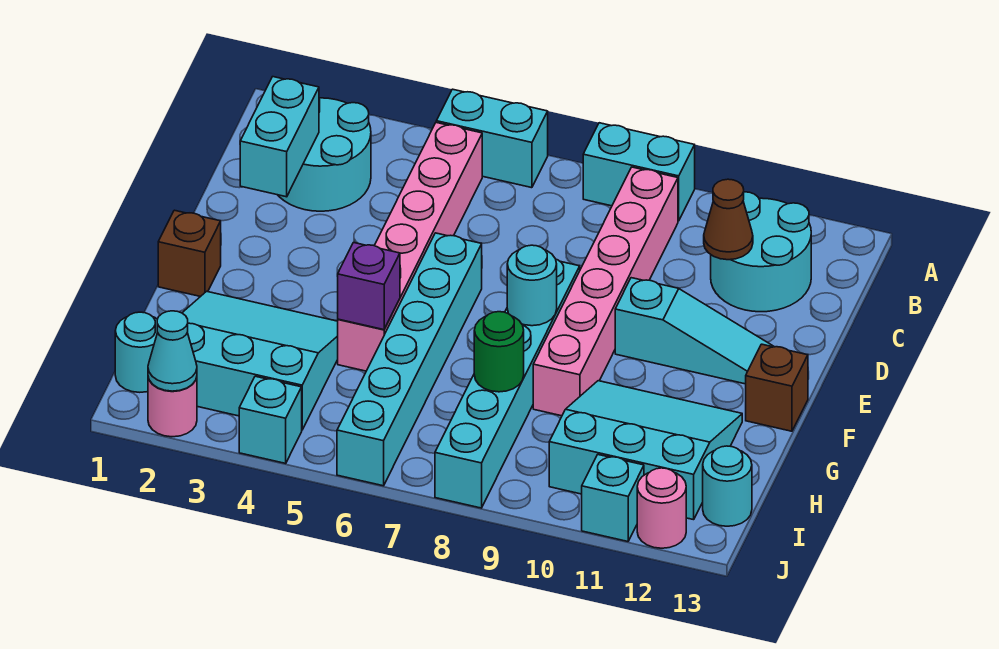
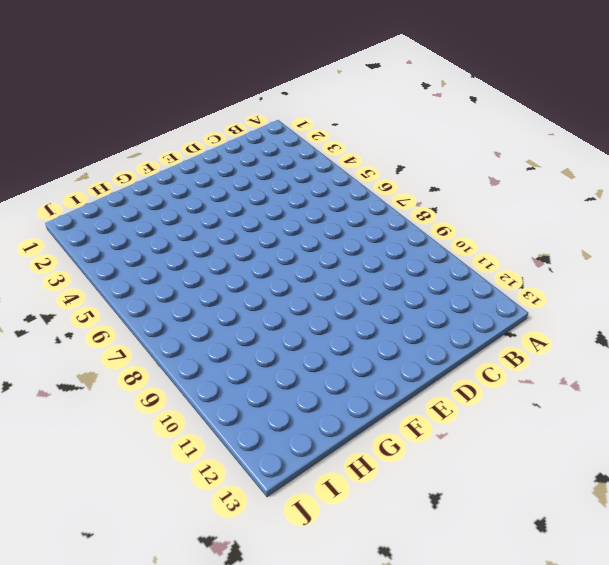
none -> cyan brick A5:A6 level 1
none -> cyan brick A8:A9 level 1
none -> cyan round brick B2:C3 level 1

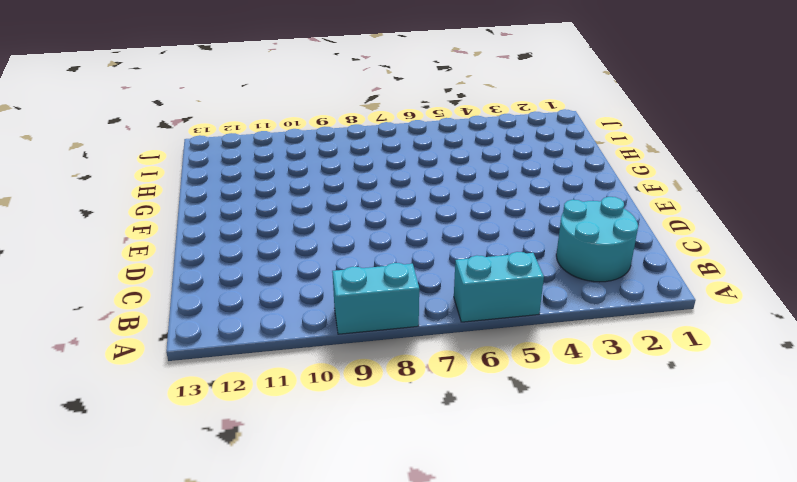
none -> pink brick B5:G5 level 1
none -> pink brick B9:G9 level 1
none -> cyan round brick B11:C12 level 1

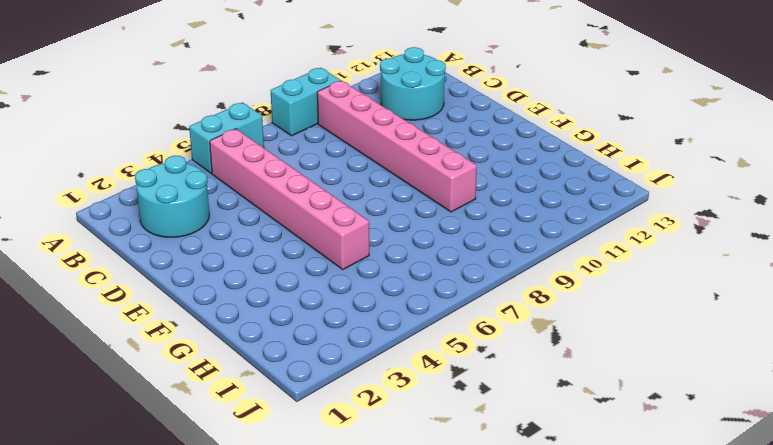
none -> cyan brick E6:J6 level 1
none -> cyan brick E8:J8 level 1
none -> cyan slope E10:E12 level 1 top 10

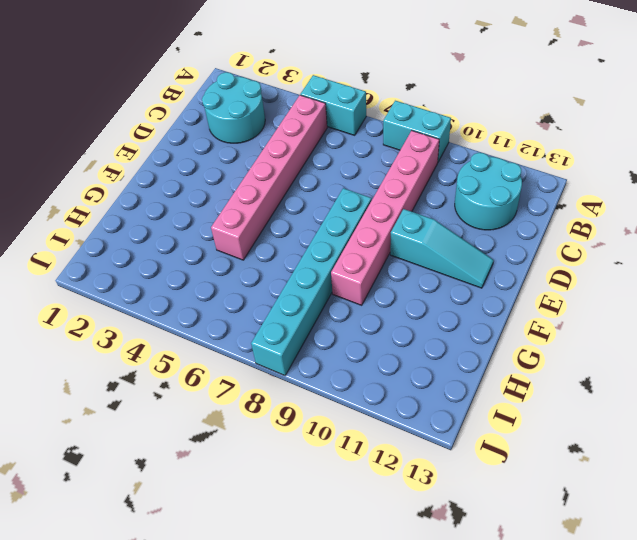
none -> cyan brick E6:J6 level 1
none -> brown brick F1 level 1
none -> brown brick F13 level 1

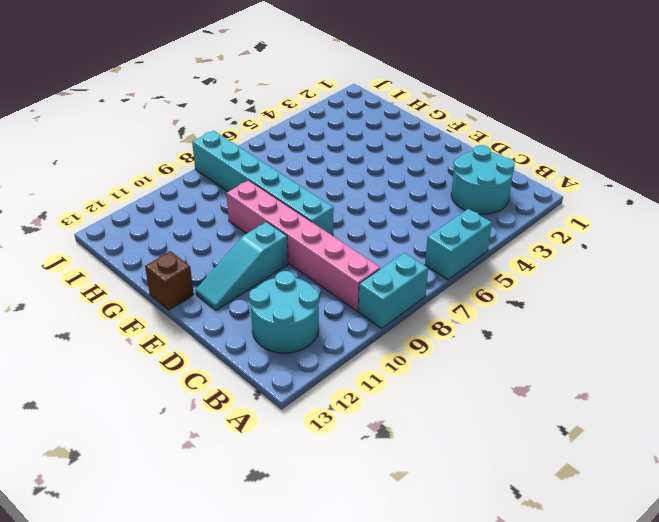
none -> pink brick B5:G5 level 1
none -> cyan brick E6:J6 level 1
none -> brown brick F1 level 1

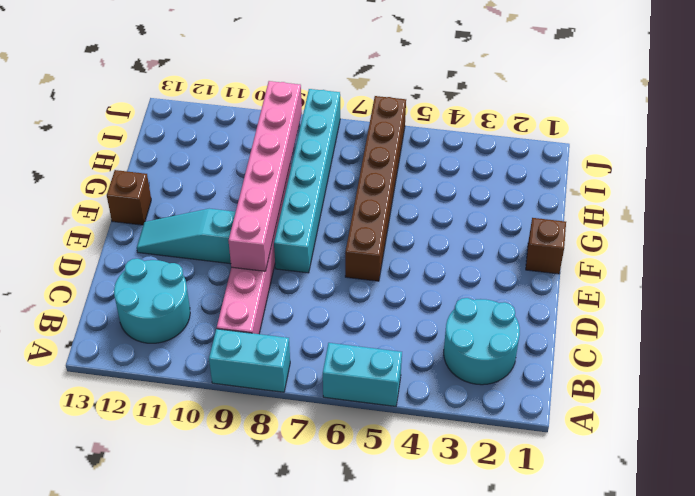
pink brick D9:I9 level 2 -> pink brick B5:G5 level 1
brown brick E6:J6 level 1 -> cyan brick E6:J6 level 1
none -> cyan slope G2:I4 level 1 top I
none -> cyan slope G10:I12 level 1 top I
none -> cyan round brick I1 level 1

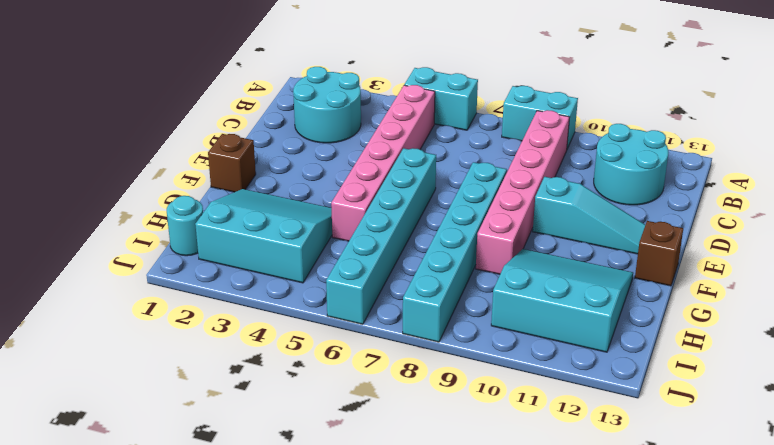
none -> cyan round brick I13 level 1
none -> pink round brick J2 level 1
none -> cyan brick J4 level 1

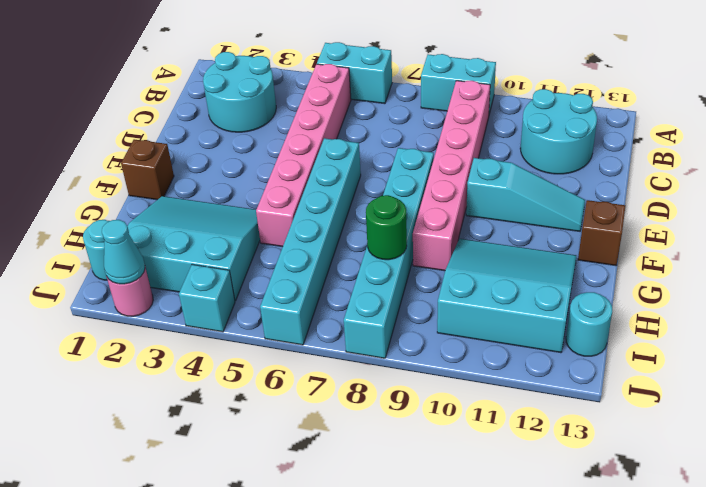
none -> cyan brick J11 level 1
none -> pink round brick J12 level 1
none -> cyan brick C2:D2 level 2

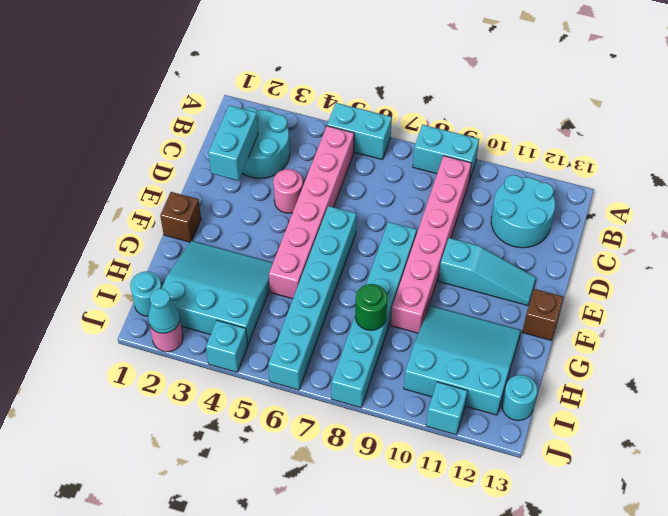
pink round brick D4 level 1 -> pink round brick J12 level 1
none -> brown cone C11 level 2
none -> cyan round brick F8 level 2
none -> purple brick G5 level 2

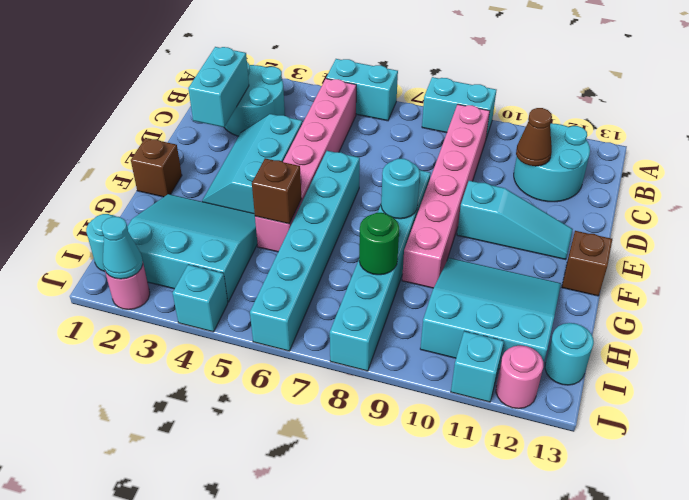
cyan slope D3:F4 level 1 top 4 -> none
brown brick G5 level 2 -> purple brick G5 level 2

